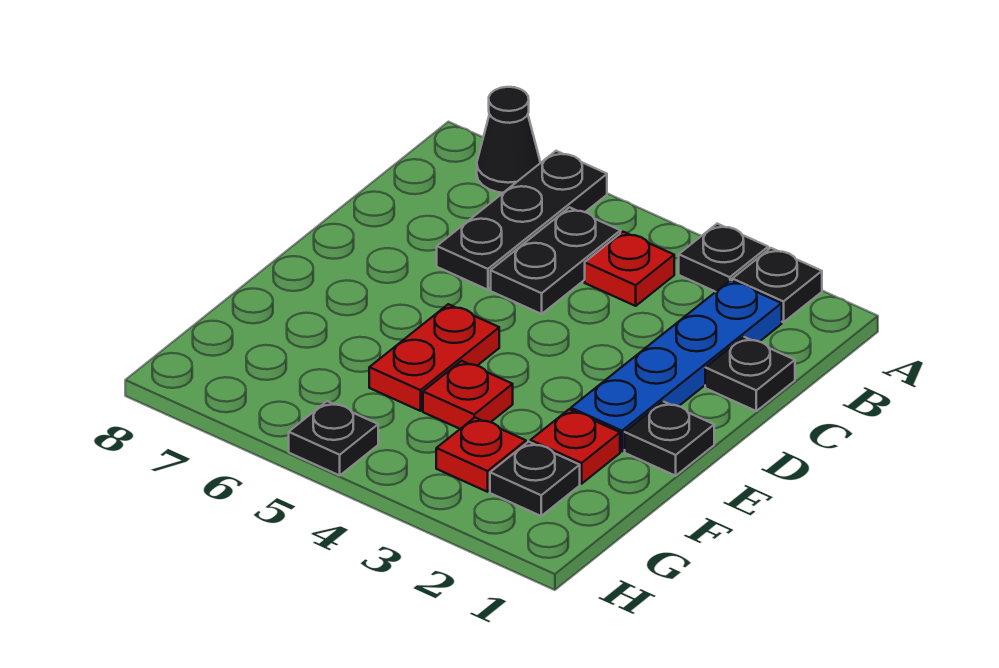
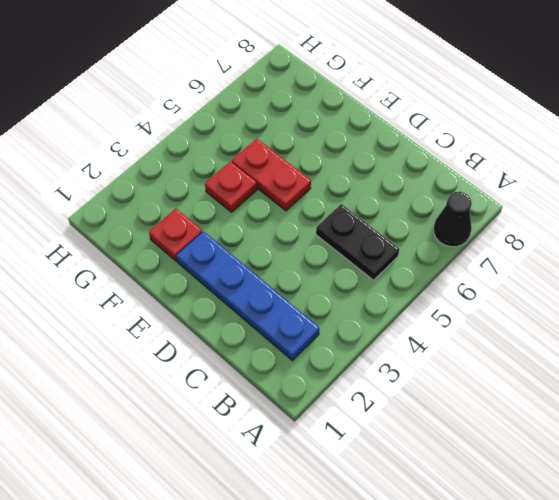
none -> black plate A2 level 1
none -> black plate A3 level 1
none -> black plate A6:C6 level 1

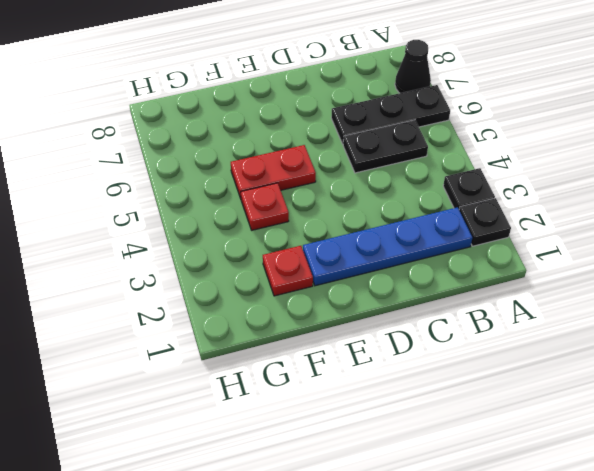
none -> red plate B4 level 1
none -> black plate C1 level 1
none -> black plate E1 level 1

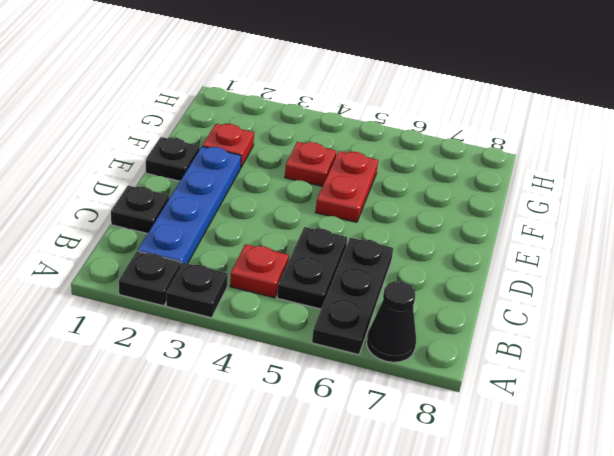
none -> black plate G2 level 1
none -> red plate G3 level 1
none -> black plate H5 level 1

